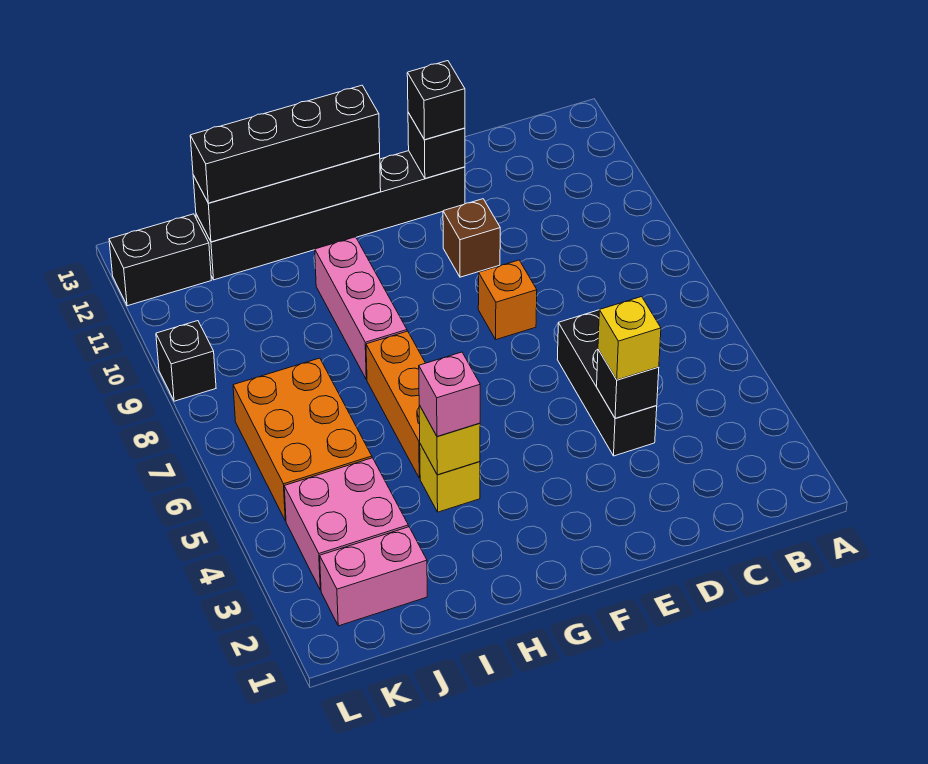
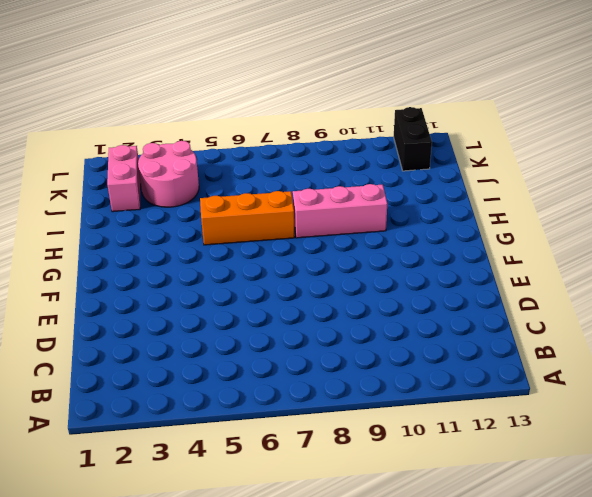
pink round brick J3:K4 level 1 -> pink brick J3:K4 level 1
none -> black brick D4:D6 level 1
none -> orange brick E8 level 1
none -> brown brick E10 level 1

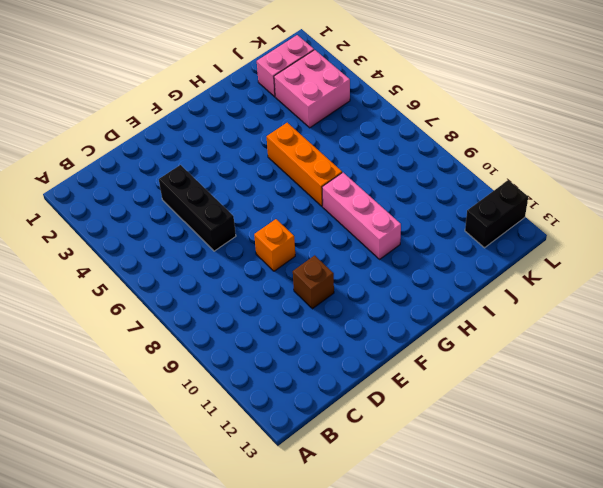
none -> black brick E12:J12 level 1
none -> yellow brick H4 level 1
none -> orange brick J5:K7 level 1

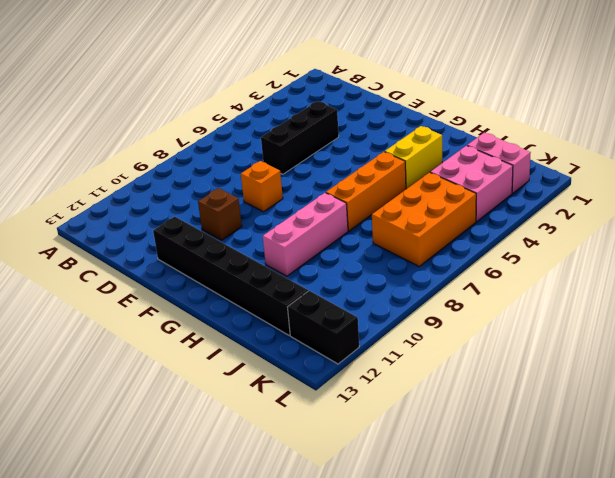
yellow brick H3:H4 level 1 -> yellow brick H4 level 1
none -> black brick L9 level 1
none -> black brick D4 level 2
none -> black brick E12 level 2

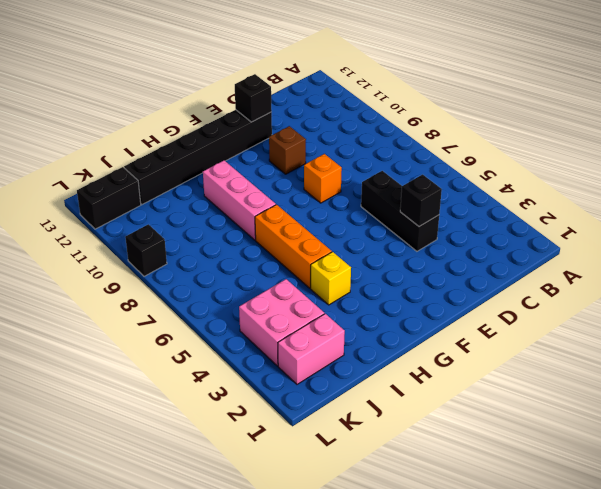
none -> orange brick J5:K7 level 1
none -> black brick G12:J12 level 2
none -> yellow brick H4 level 2

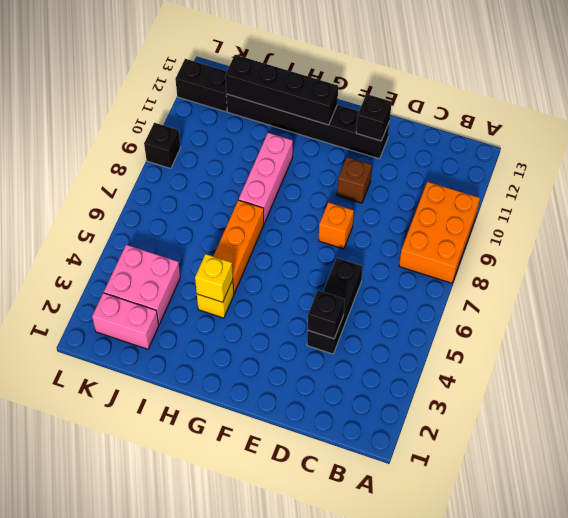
orange brick A8:B10 level 1 -> orange brick J5:K7 level 1
none -> yellow brick D4 level 3
none -> black brick E12 level 3
none -> black brick G12:J12 level 3

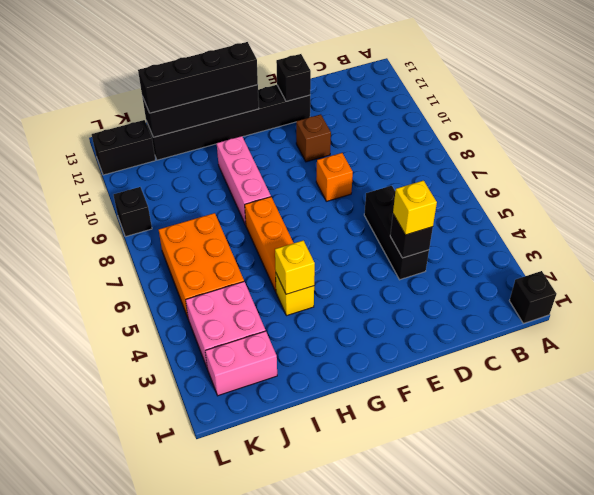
black brick A1 level 1 -> black brick E12 level 3
none -> pink brick H4 level 3

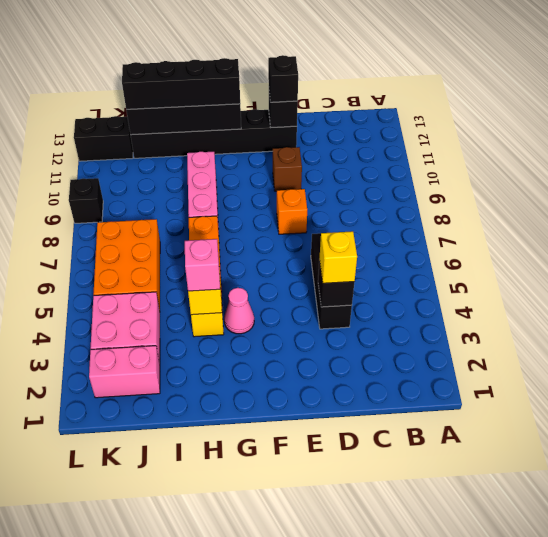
pink cone G4 level 1 -> none

